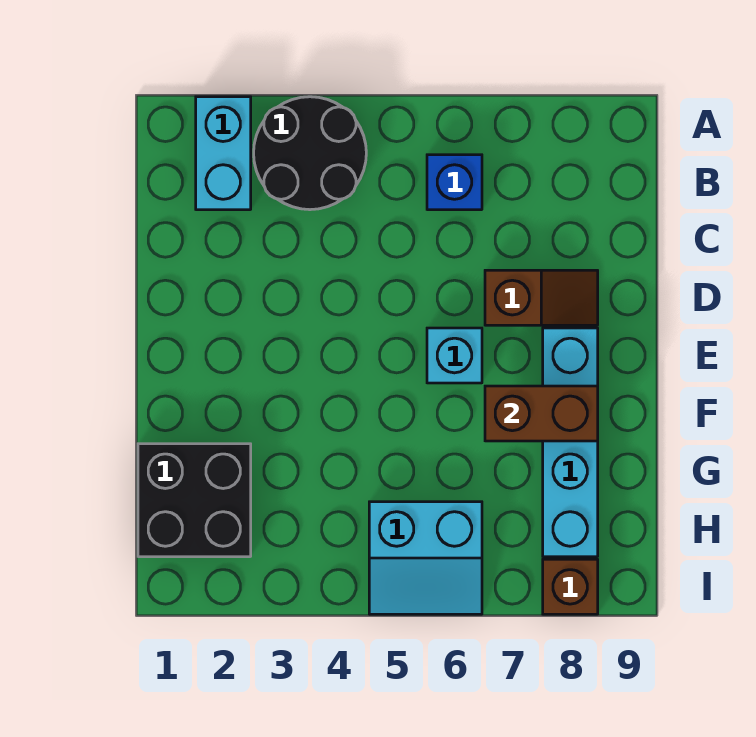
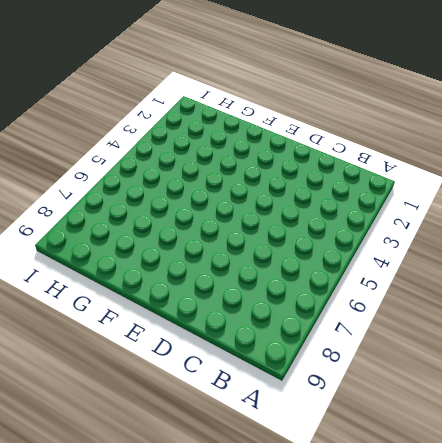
none -> cyan brick A2:B2 level 1
none -> black round brick A3:B4 level 1

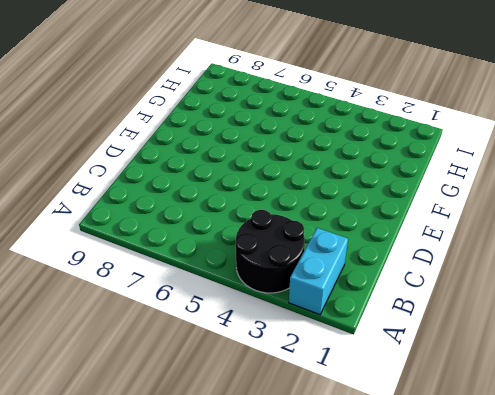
none -> blue brick B6 level 1
none -> brown slope D7:D8 level 1 top 7

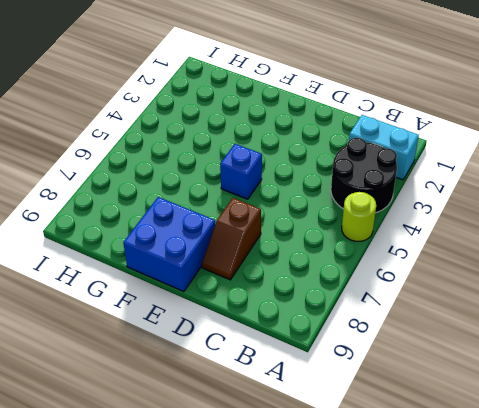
lime round brick A5 level 1 -> none
blue brick E5 level 1 -> blue brick B6 level 1
blue brick E8:F9 level 1 -> cyan brick E8:H8 level 1
none -> cyan brick E6 level 1
none -> black brick G1:H2 level 1

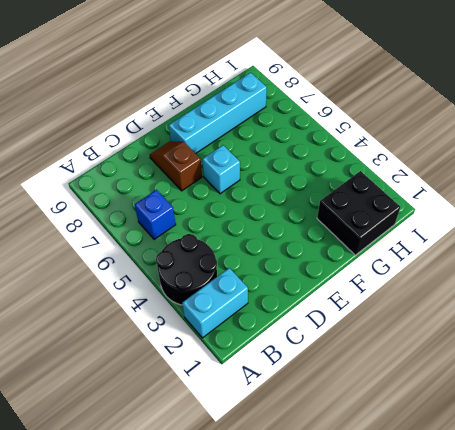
none -> cyan slope H5:I6 level 1 top H
none -> brown brick I8 level 1

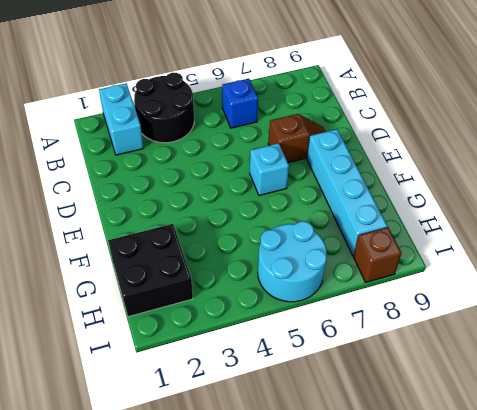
cyan round brick H5:I6 level 1 -> cyan slope H5:I6 level 1 top H
none -> brown brick F7:F8 level 2

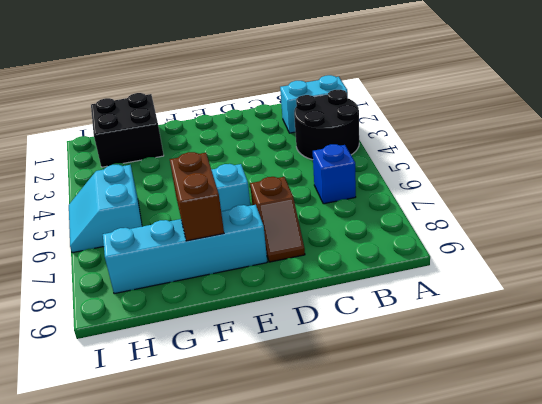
none -> brown brick I8 level 1

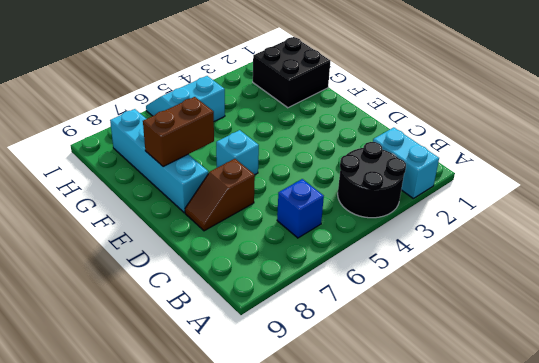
none -> brown brick I8 level 1

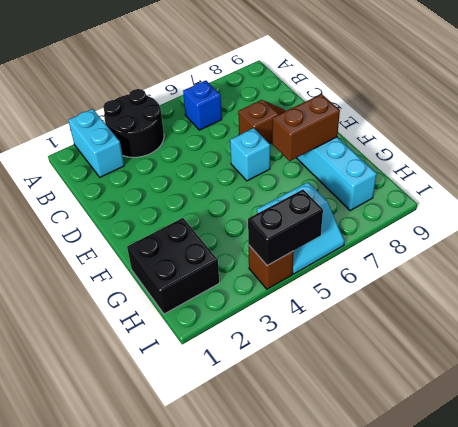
brown brick I4 level 1 -> brown brick I8 level 1
black brick I4:I5 level 2 -> none

